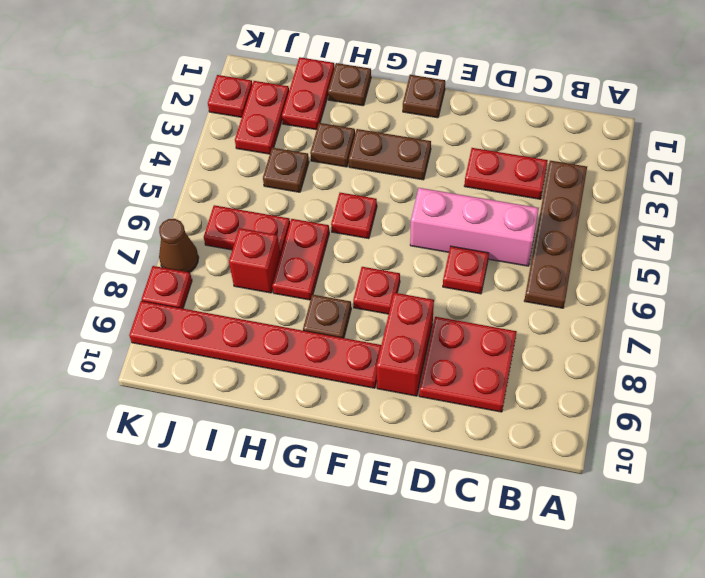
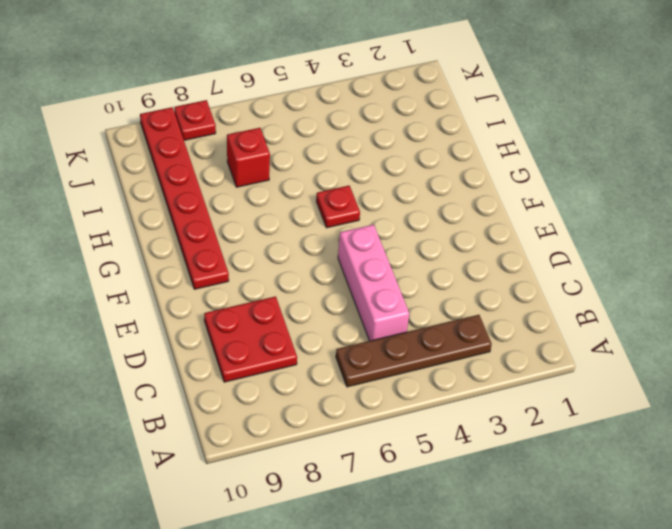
none -> red plate C3:D3 level 1
none -> red plate D6 level 1
none -> red brick E8:E9 level 1

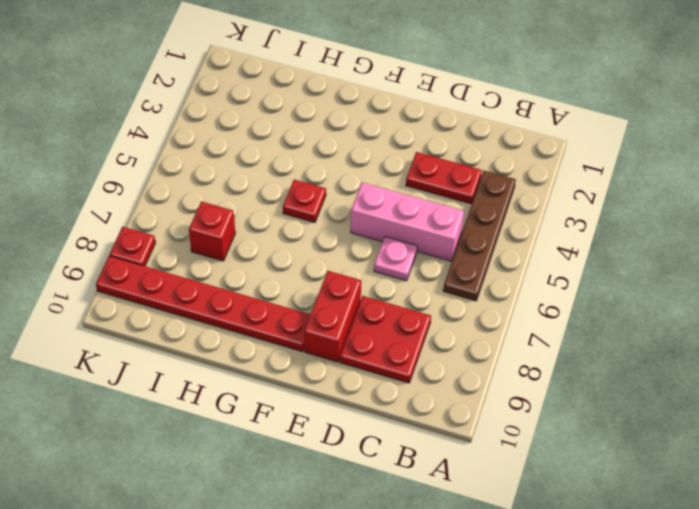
pink plate D6 level 1 -> red plate D6 level 1
none -> brown plate F1 level 1
none -> brown plate F3:G3 level 1
none -> red plate F7 level 1

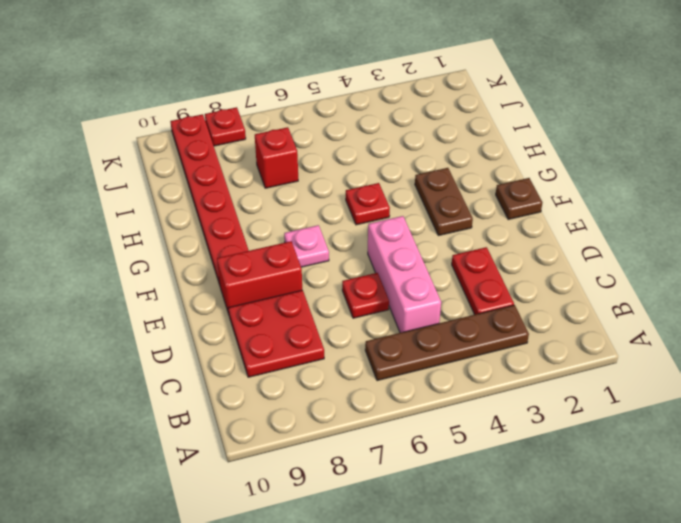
pink plate F7 level 1 -> red plate F7 level 1
none -> brown plate G8 level 1
none -> brown plate H1 level 1
none -> brown plate H3 level 1

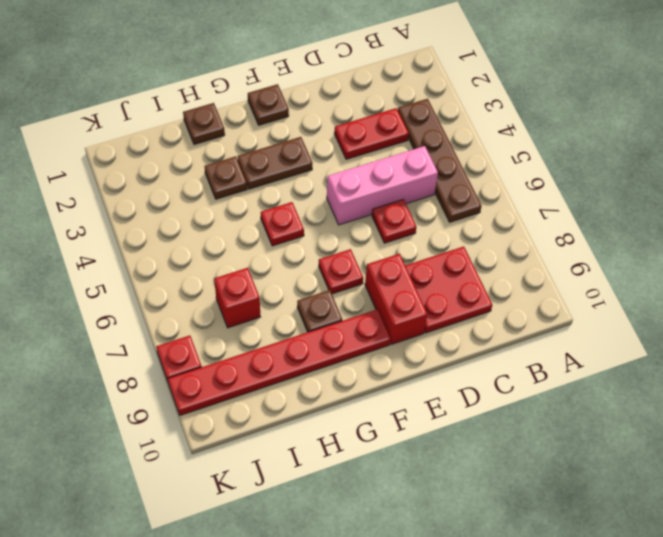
none -> red plate H6:H7 level 1
none -> red plate I1:I2 level 1
none -> brown plate I4 level 1

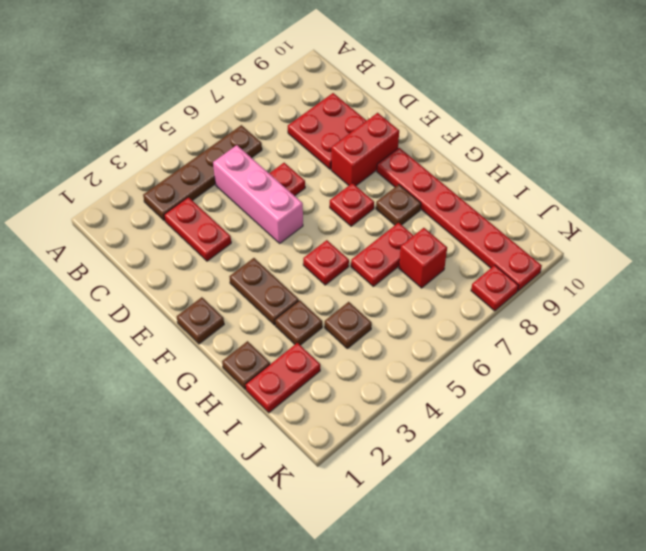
none -> red plate I6:J6 level 1
none -> red plate J2:J3 level 1
none -> red plate K2 level 1

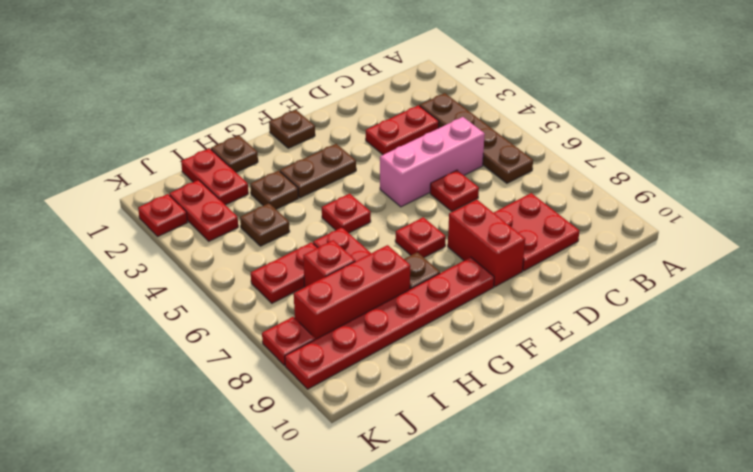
red brick H8:J8 level 1 -> none
none -> brown cone K7 level 1

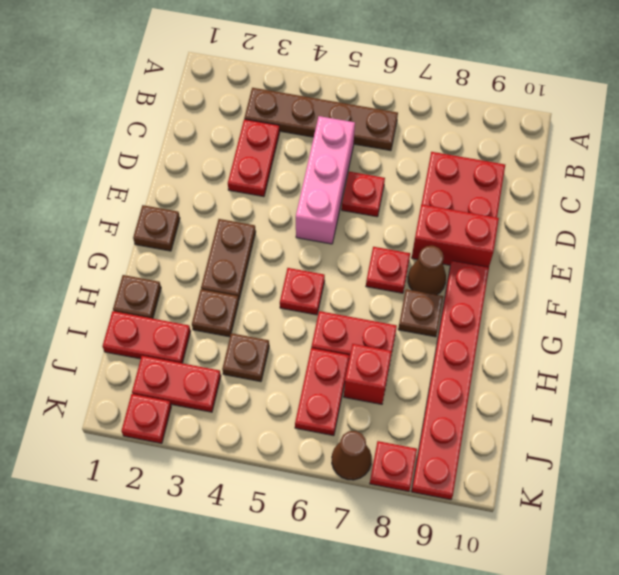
brown cone F8 level 1 -> none

